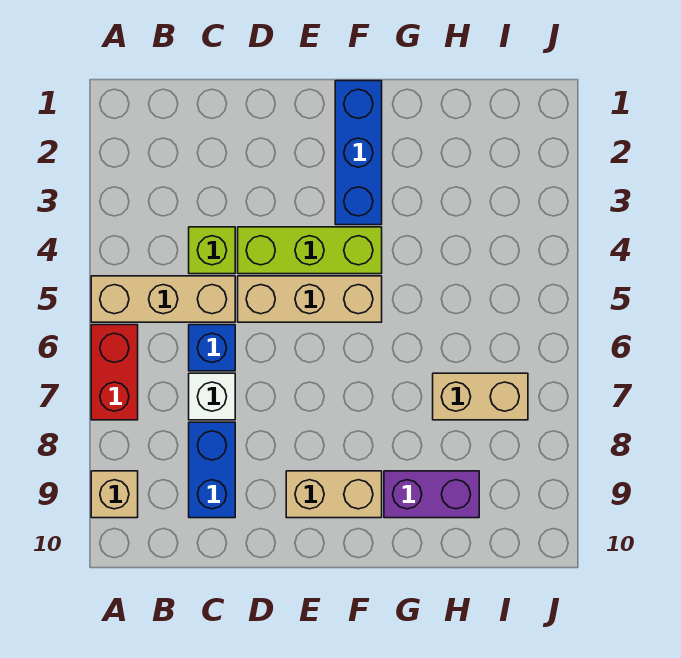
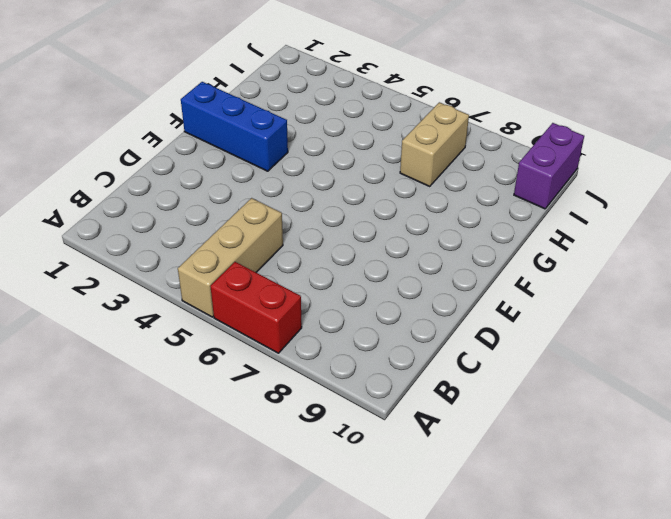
purple brick I10:J10 level 1 -> purple brick G9:H9 level 1
none -> tan brick A9 level 1
none -> lime brick C4 level 1
none -> blue brick C6 level 1

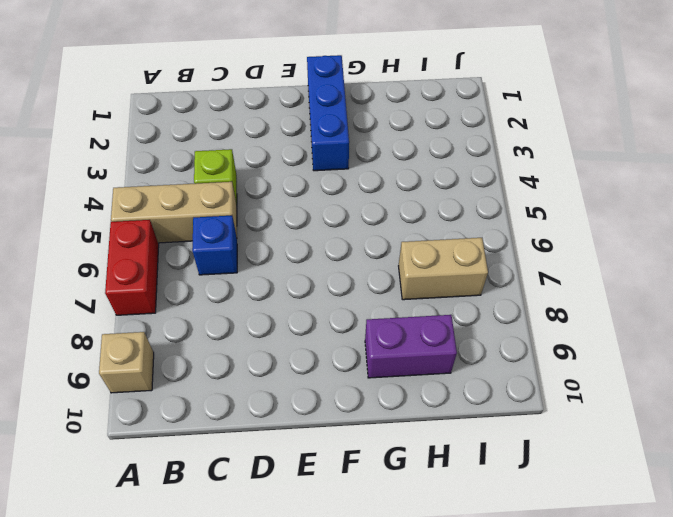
none -> white brick C7 level 1
none -> blue brick C8:C9 level 1
none -> lime brick D4:F4 level 1

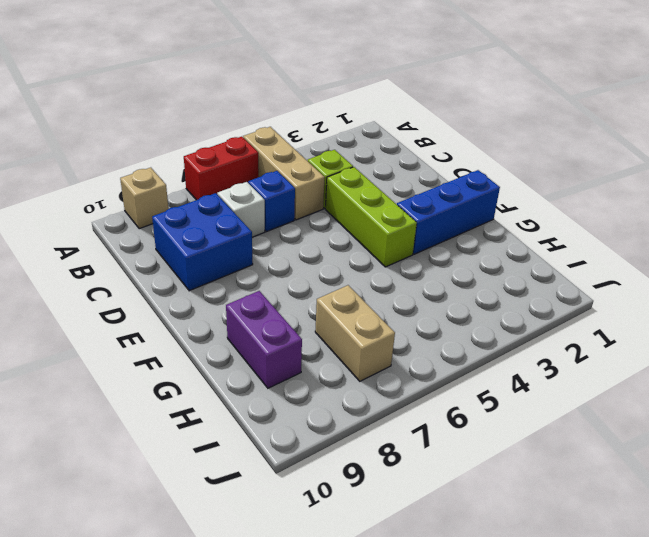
blue brick C8:D9 level 1 -> blue brick C8:C9 level 1
none -> tan brick D5:F5 level 1
none -> tan brick E9:F9 level 1

